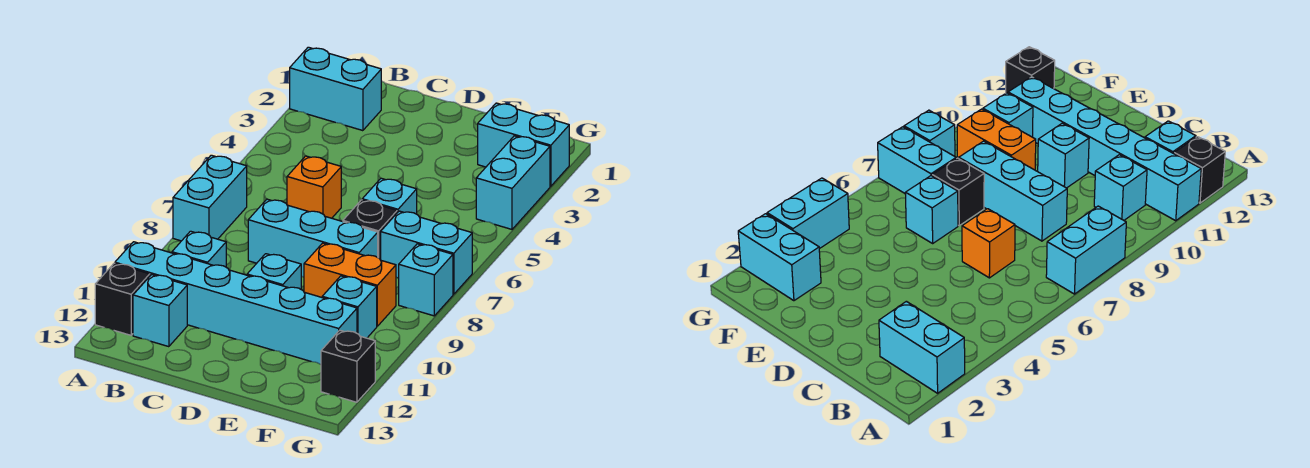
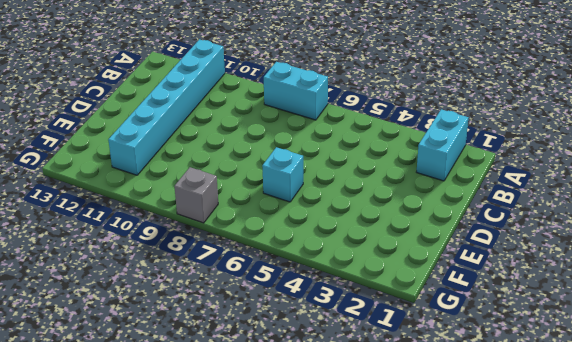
grey brick G8 level 1 -> cyan brick G8 level 1
none -> black brick A12 level 1
none -> cyan brick B10 level 1
none -> cyan brick B12 level 1

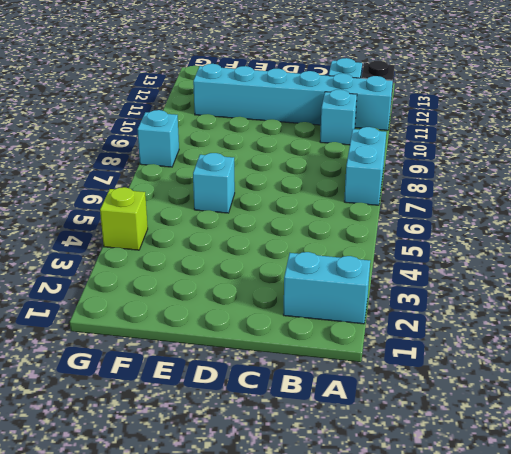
lime brick G4 level 1 -> cyan brick G3:G4 level 1
none -> orange brick C6 level 1
none -> cyan brick C8:E8 level 1
none -> cyan brick D10 level 1

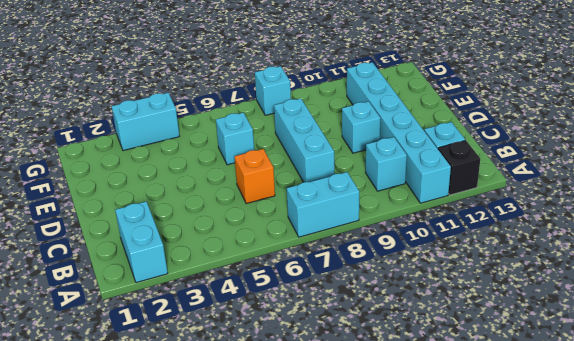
none -> black brick E7 level 1
none -> orange brick E9:F9 level 1
none -> cyan brick F2:G2 level 1

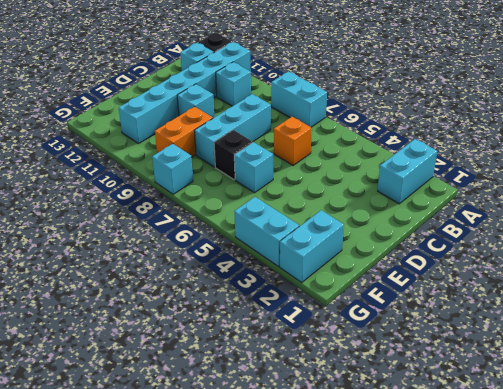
none -> cyan brick F7:G7 level 1
none -> cyan brick F10 level 1
none -> black brick G12 level 1

